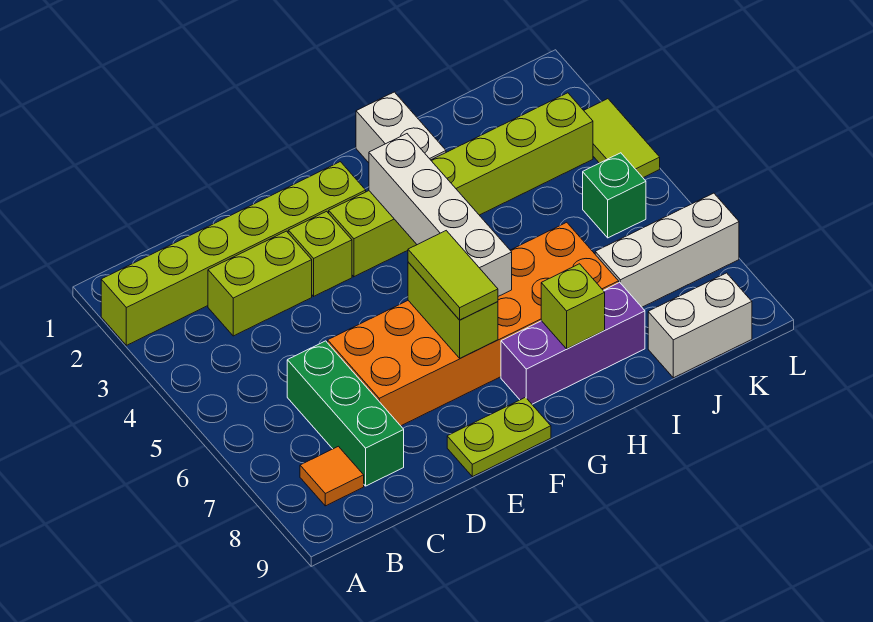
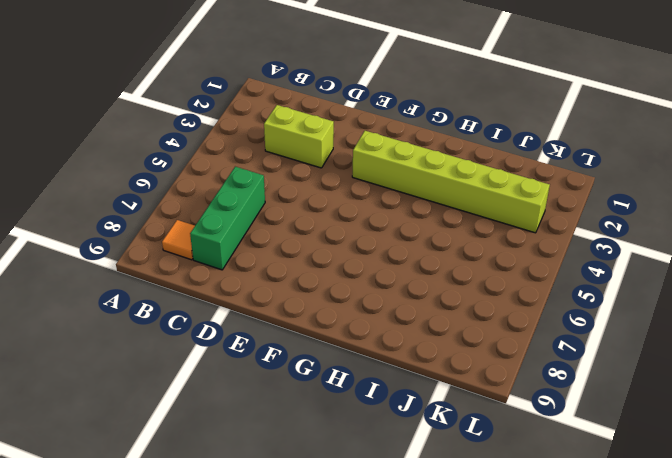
none -> lime brick A2:F2 level 1
none -> orange brick D6:I7 level 1
none -> lime brick E3 level 1

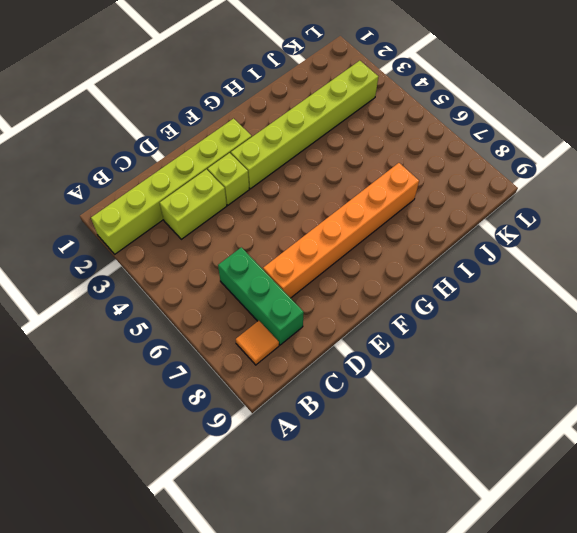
orange brick D7:I7 level 1 -> orange brick D6:I7 level 1
none -> lime plate E9:F9 level 1
none -> purple brick G8:I8 level 1
none -> white brick H1:H2 level 1

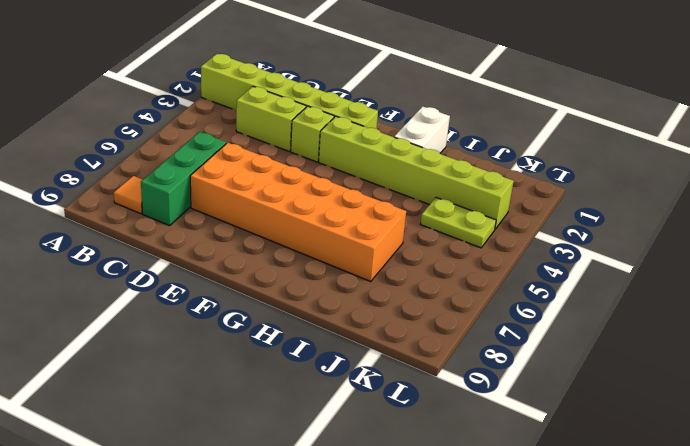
lime plate J4:K4 level 1 -> lime plate E9:F9 level 1
none -> purple brick G8:I8 level 1
none -> white brick J7:L7 level 1
none -> white brick J9:K9 level 1

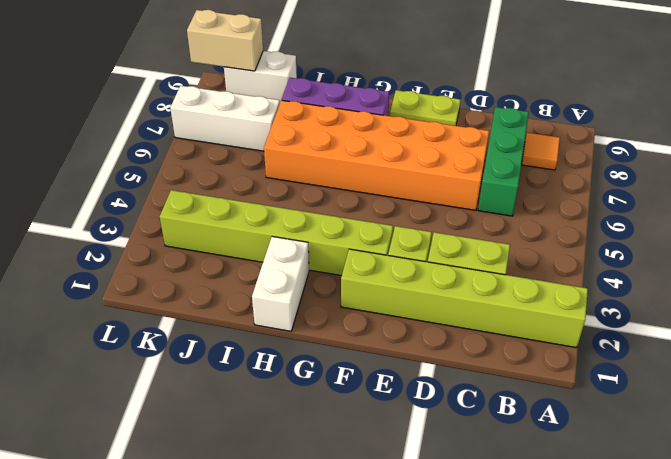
tan brick K9:L9 level 2 -> none
none -> green brick K5 level 1
none -> lime tile L3:L4 level 1
none -> lime brick F6:F7 level 2

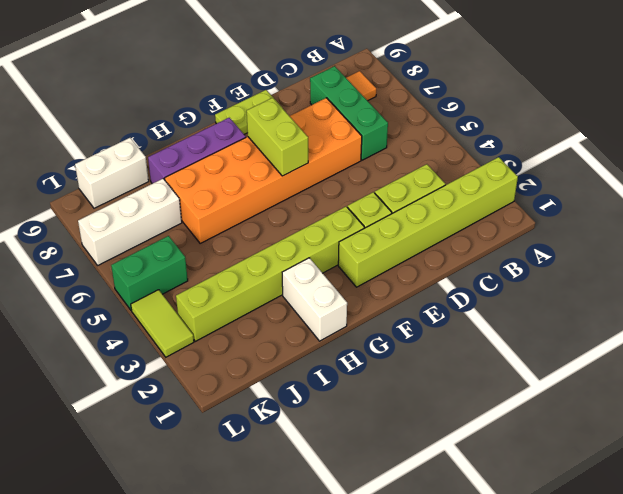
green brick K5:L5 level 1 -> green brick K5 level 1
none -> white brick G3:G6 level 2
none -> lime brick H8 level 2
none -> lime tile F6:F7 level 3

